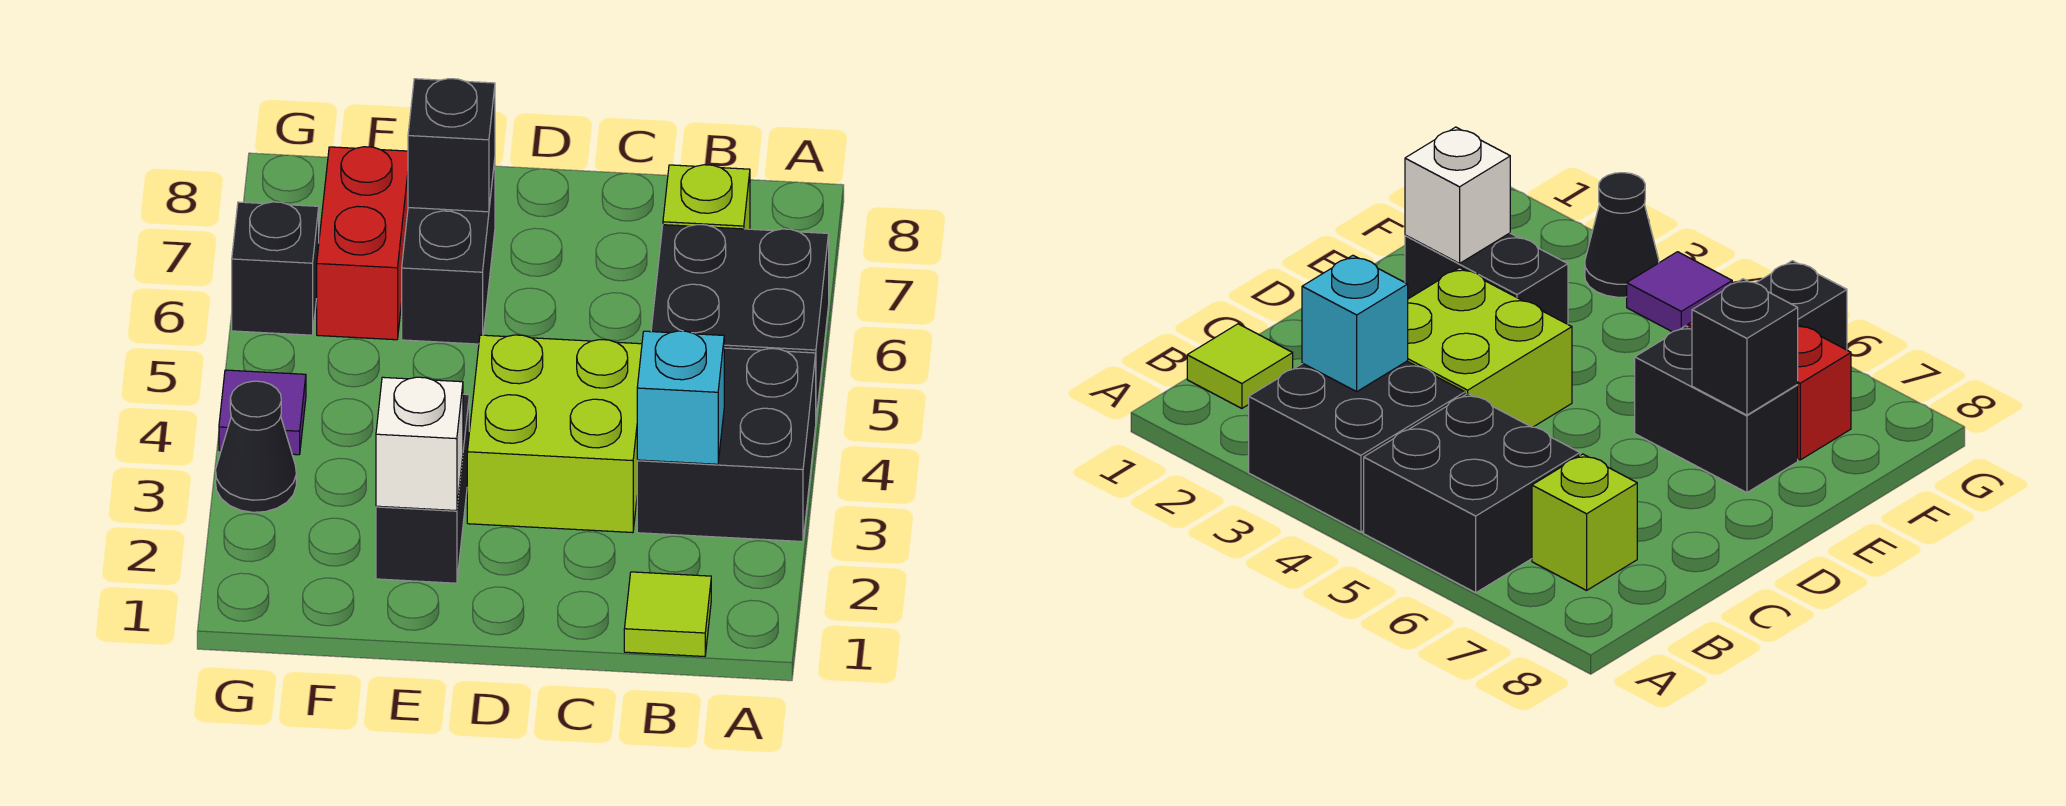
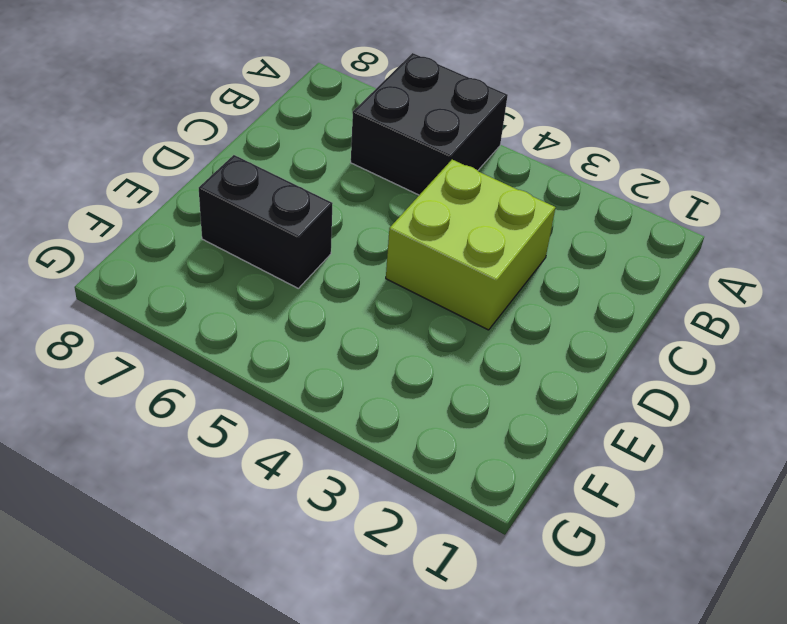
none -> black brick A3:B4 level 1
none -> lime tile B1 level 1
none -> lime brick B7 level 1

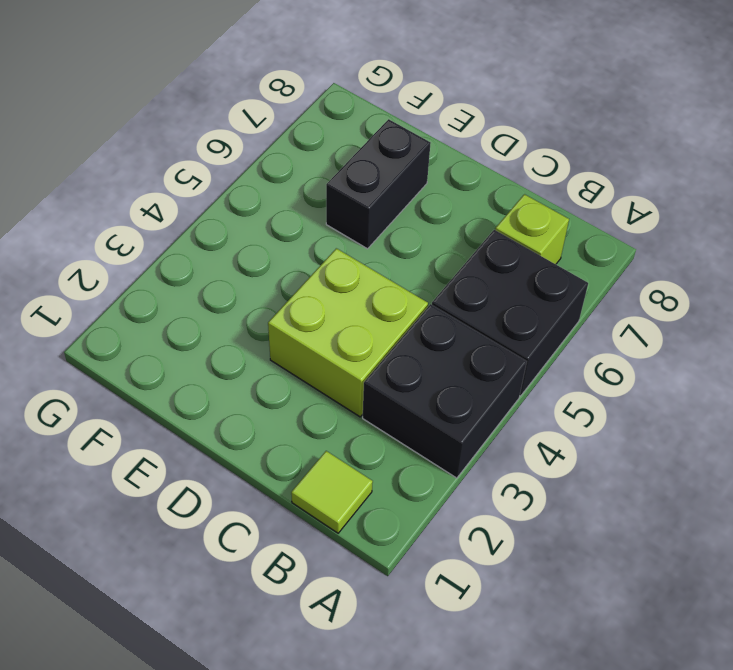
none -> black brick E2:E3 level 1
none -> red brick F6:F7 level 1
none -> black cone G3 level 1

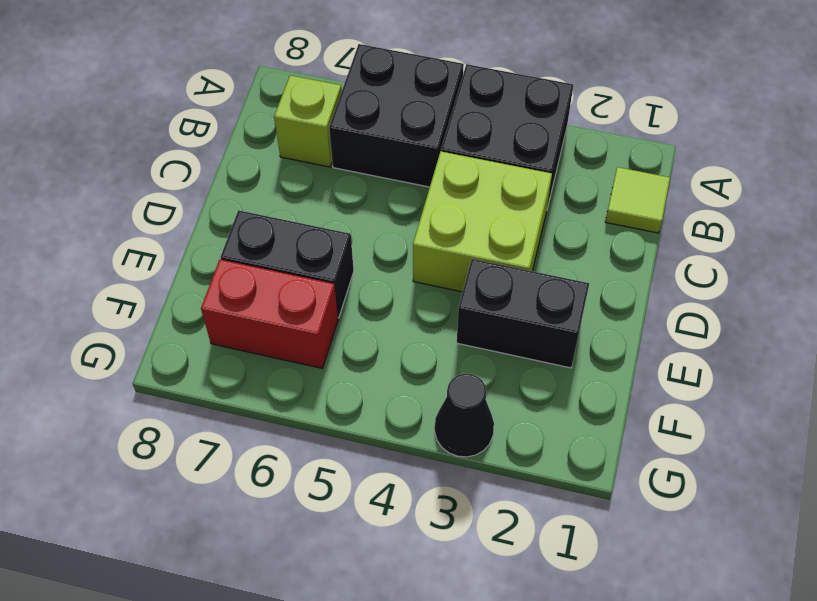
none -> purple tile G4 level 1
none -> black brick G6 level 1
none -> cyan brick B3 level 2

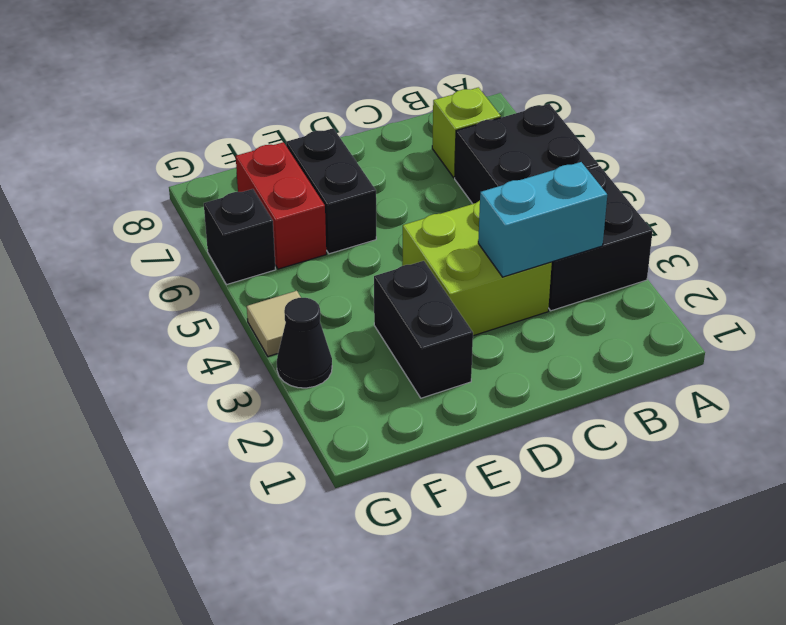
cyan brick B3:C3 level 2 -> cyan brick B3 level 2
tan tile G4 level 1 -> purple tile G4 level 1
none -> lime tile B1 level 1
none -> white brick E2 level 2
none -> black brick E7 level 2

